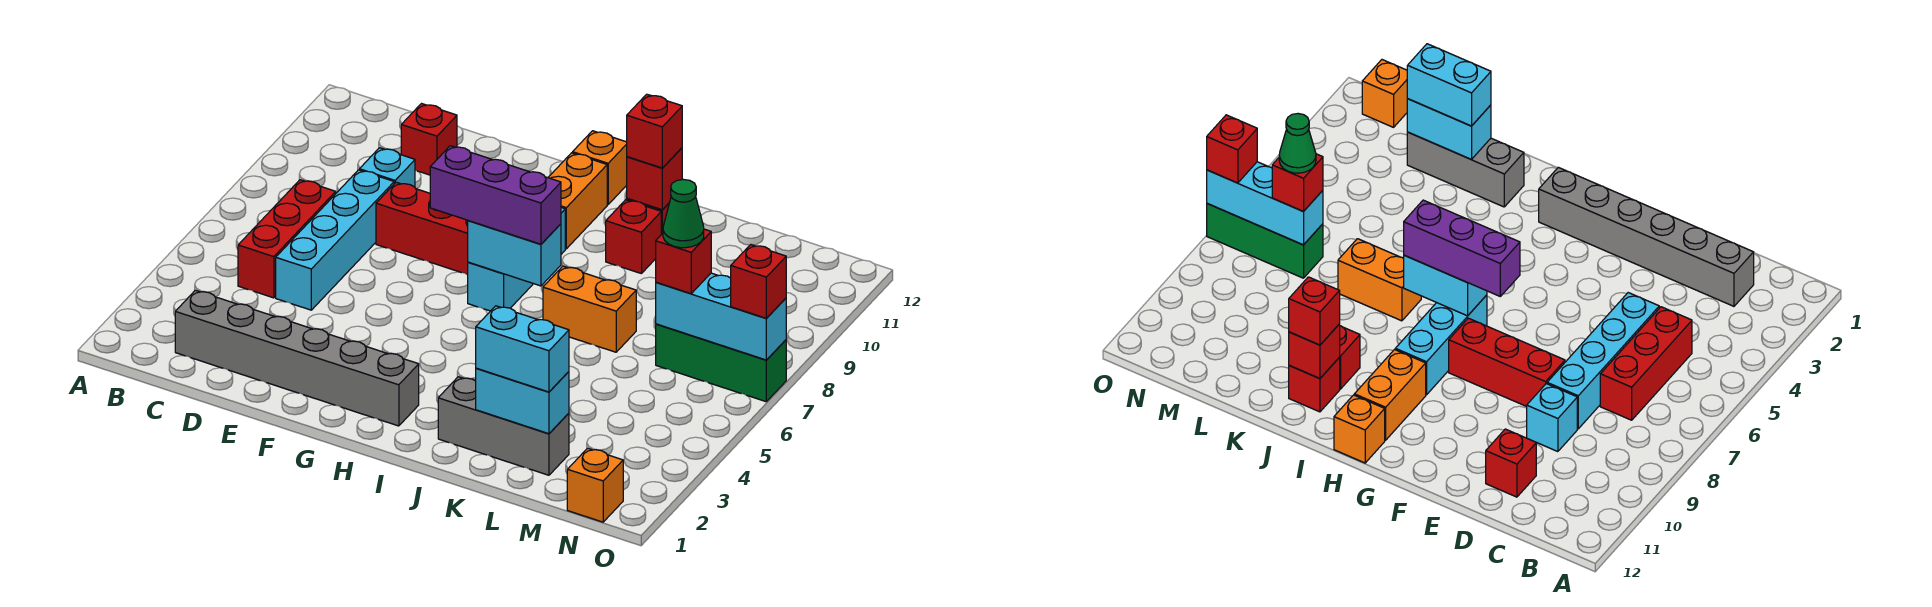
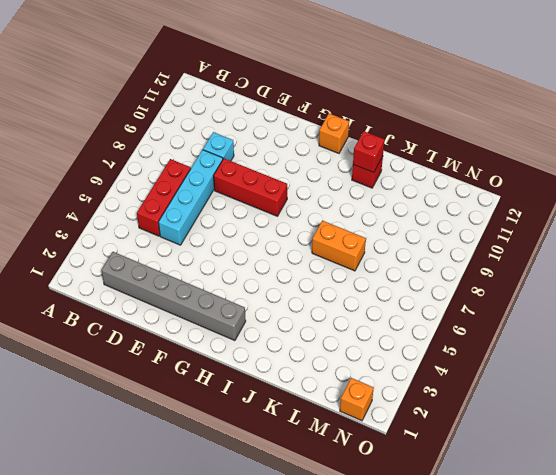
none -> red brick D11 level 1
none -> cyan brick H7:H9 level 1
none -> orange brick H10:H11 level 1

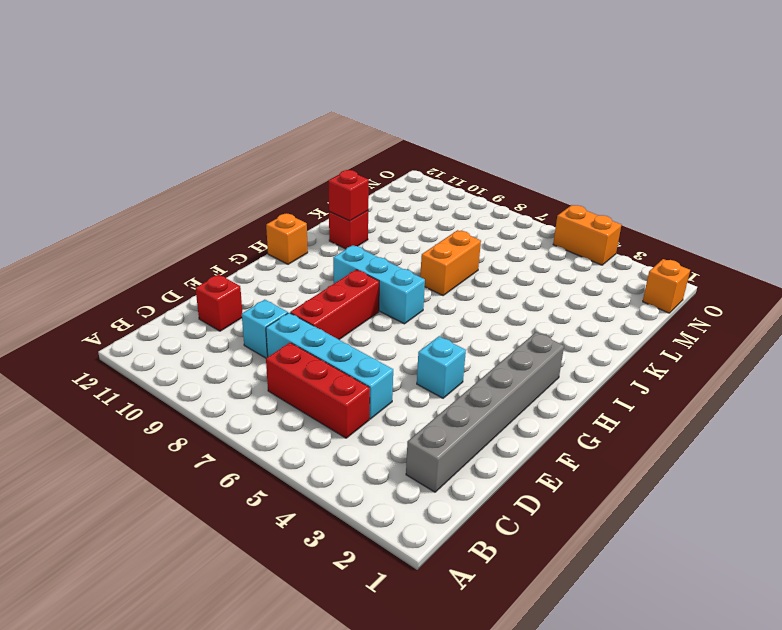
cyan brick F4 level 1 -> none
orange brick O4:O5 level 1 -> orange brick H10:H11 level 1
none -> grey brick J2:L2 level 1
none -> red brick J10 level 1
none -> green brick M7:O7 level 1

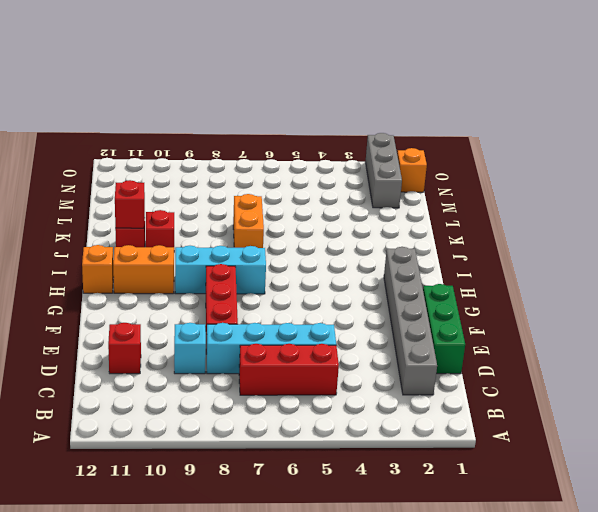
green brick D1:F1 level 1 -> green brick M7:O7 level 1
grey brick M2:O2 level 1 -> grey brick J2:L2 level 1
none -> cyan brick H7:I7 level 2
none -> cyan brick K2:L2 level 2
none -> cyan brick M7:O7 level 2

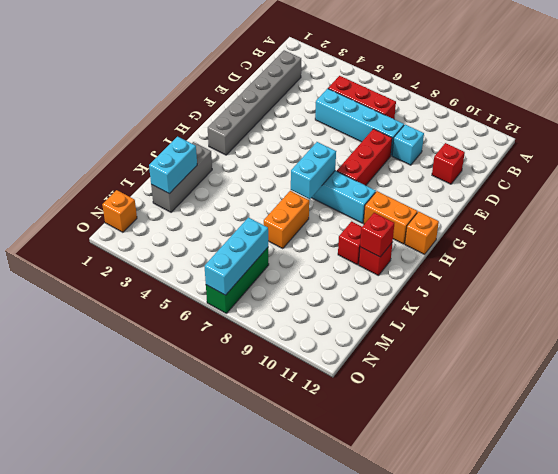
none -> purple brick G7:I7 level 3
none -> red brick J11 level 3
none -> cyan brick K2:L2 level 3

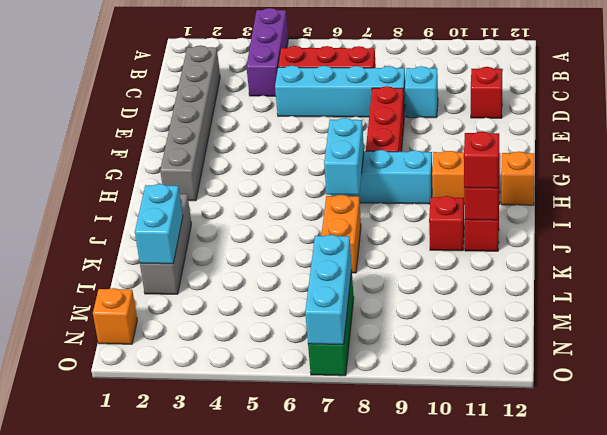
purple brick A4:C4 level 1 -> purple brick G7:I7 level 3
none -> cyan brick K2:L2 level 3
none -> red brick M7 level 3
none -> red brick O7 level 3

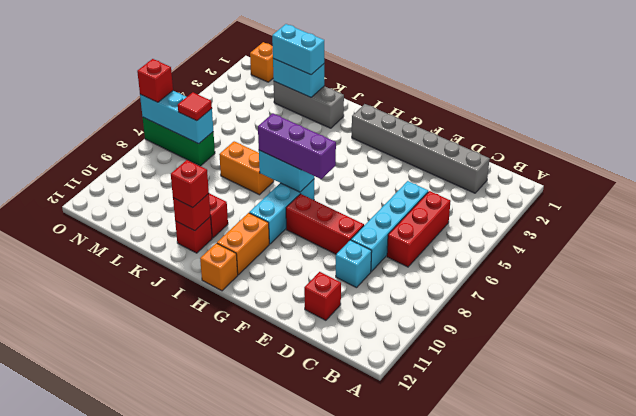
red tile M7 level 3 -> red brick M7 level 3
none -> green cone M7 level 4

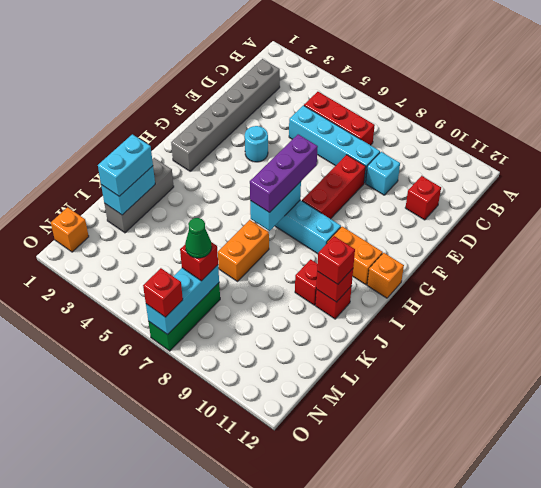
cyan round brick F4 level 1 -> none

